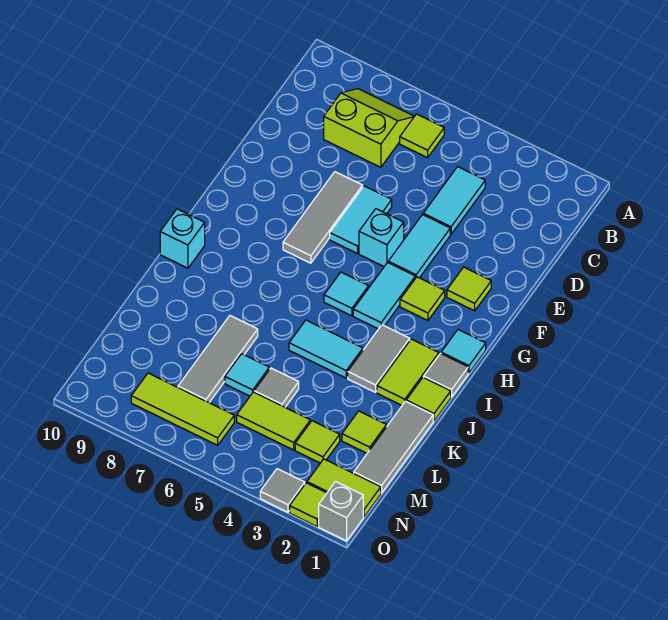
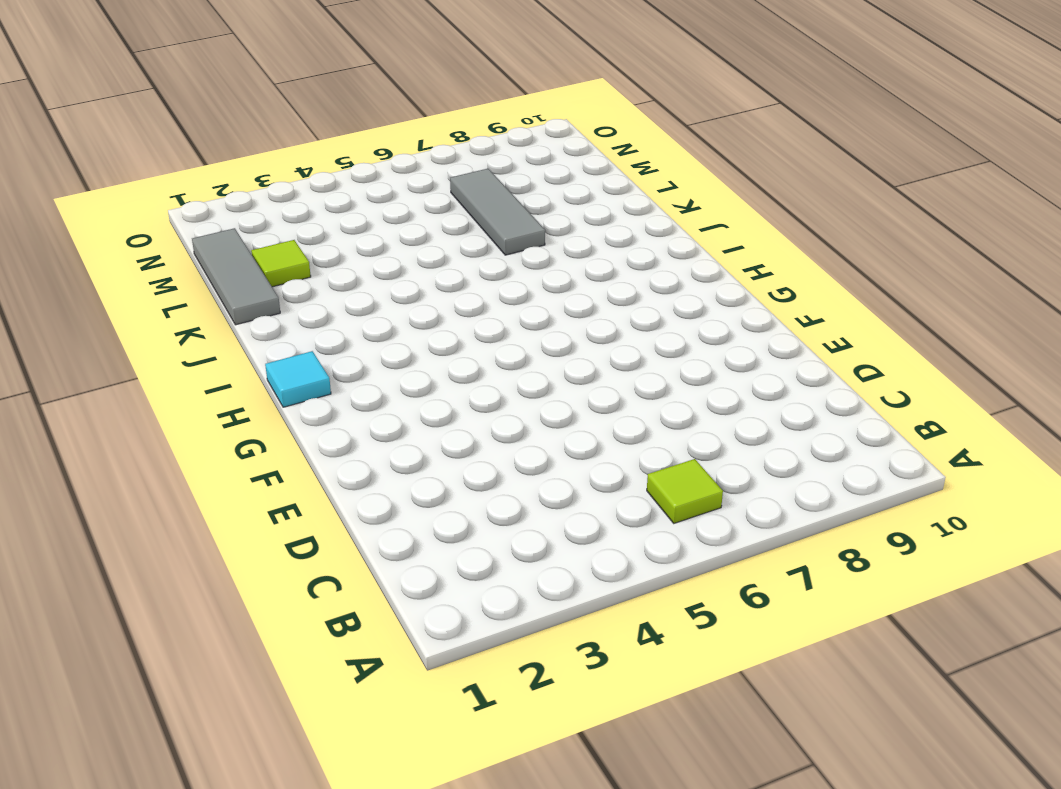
none -> lime slope B7:C8 level 1 top C
none -> cyan tile C4:D4 level 1
none -> cyan tile E4:F4 level 1
none -> cyan tile E6:F6 level 1

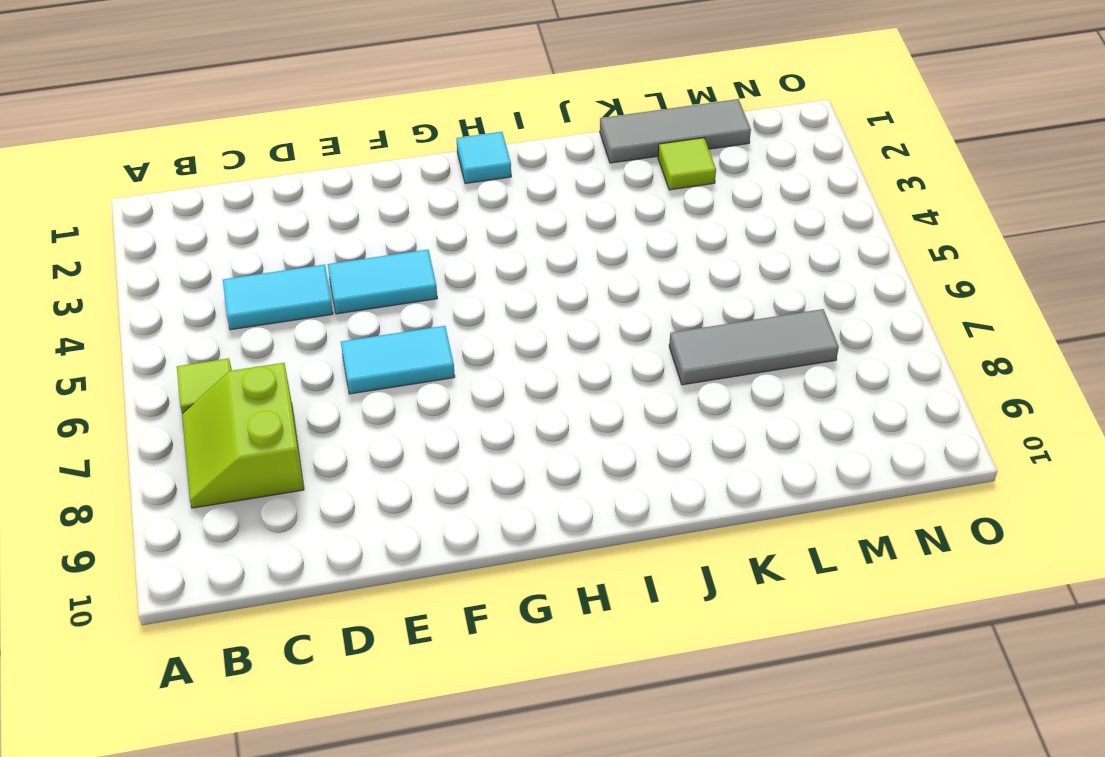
none -> grey tile E7:G7 level 1
none -> lime tile F2 level 1
none -> cyan brick F5 level 1
none -> lime tile G3 level 1

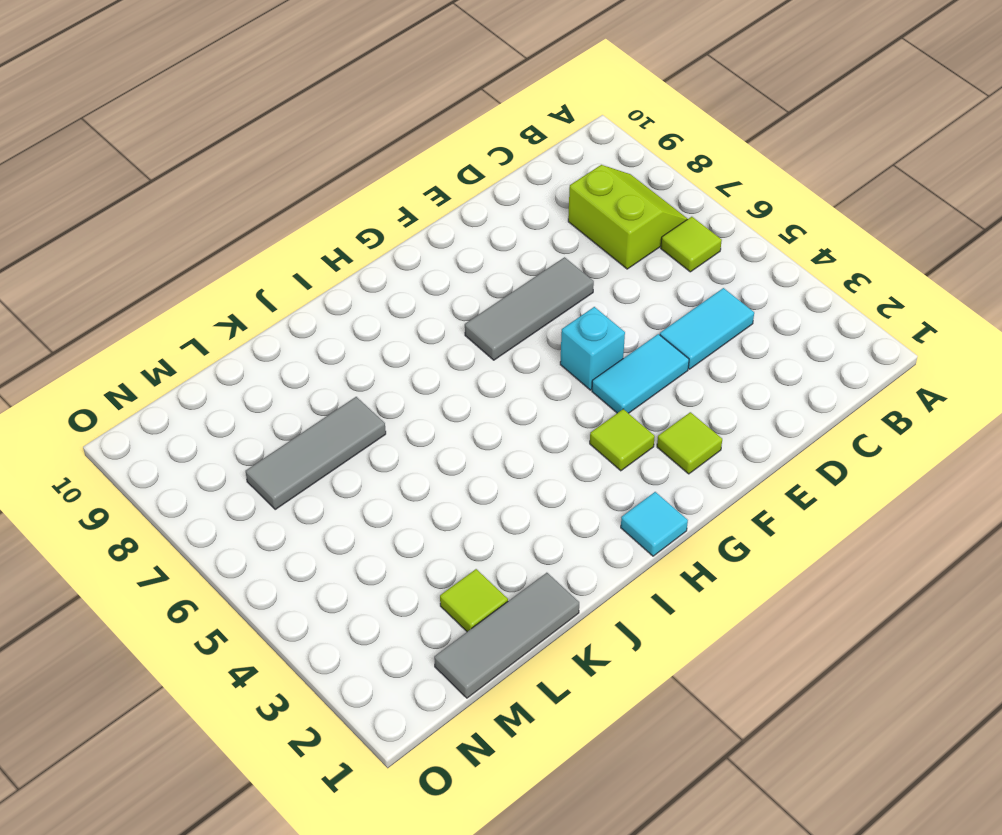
none -> cyan tile E6:F6 level 1
none -> cyan tile G4:H4 level 1
none -> cyan tile H5 level 1
none -> grey tile I1 level 1

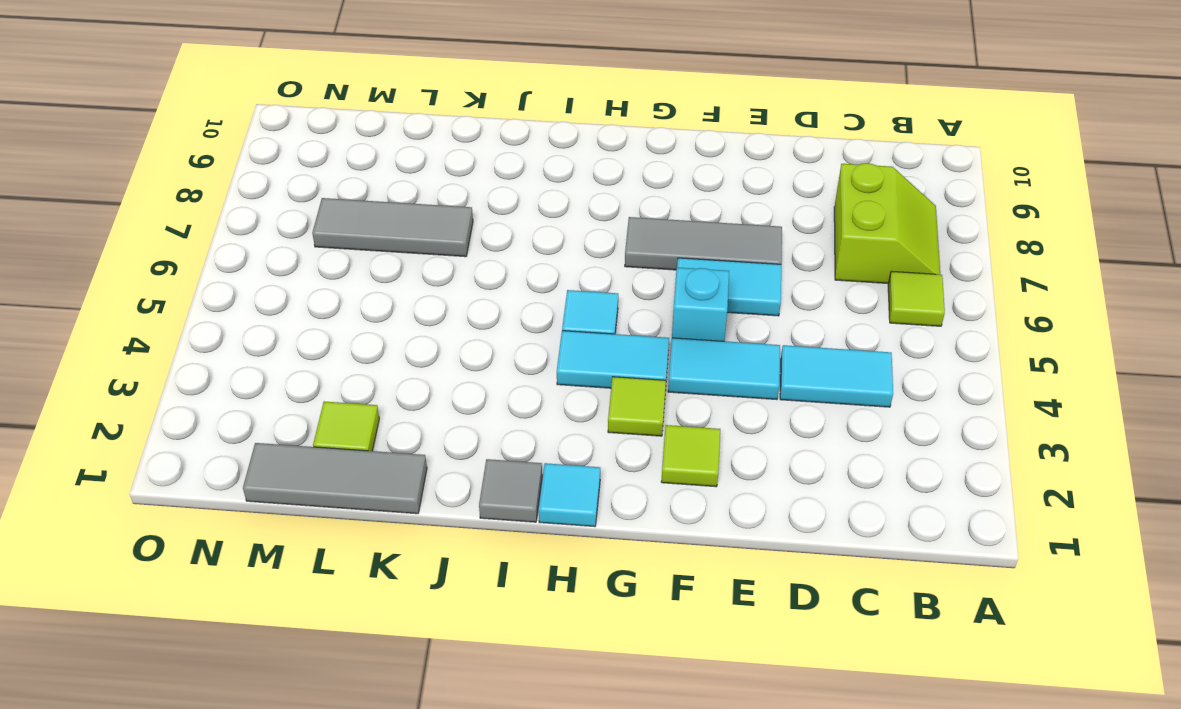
none -> lime tile I2:J2 level 1
none -> grey tile I3:J3 level 1
none -> cyan brick I10 level 1
none -> lime tile J1 level 1

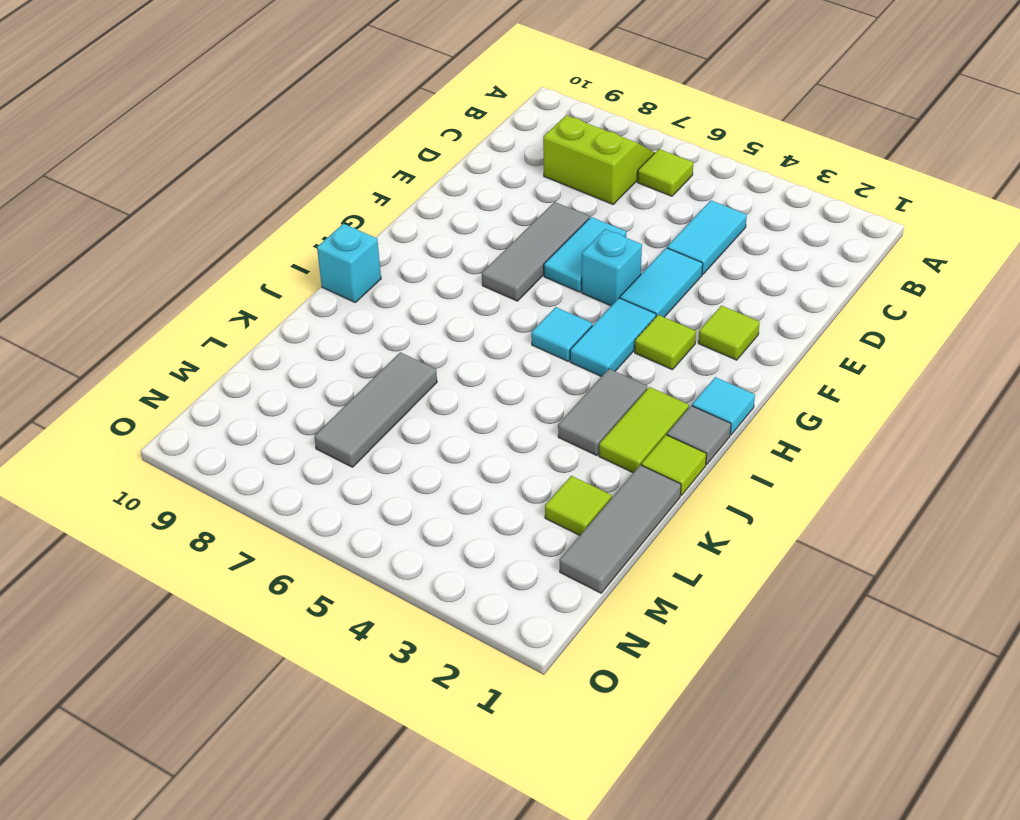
none -> cyan tile J4:J5 level 1
none -> grey tile L5 level 1
none -> cyan tile L6 level 1
none -> lime tile M3 level 1

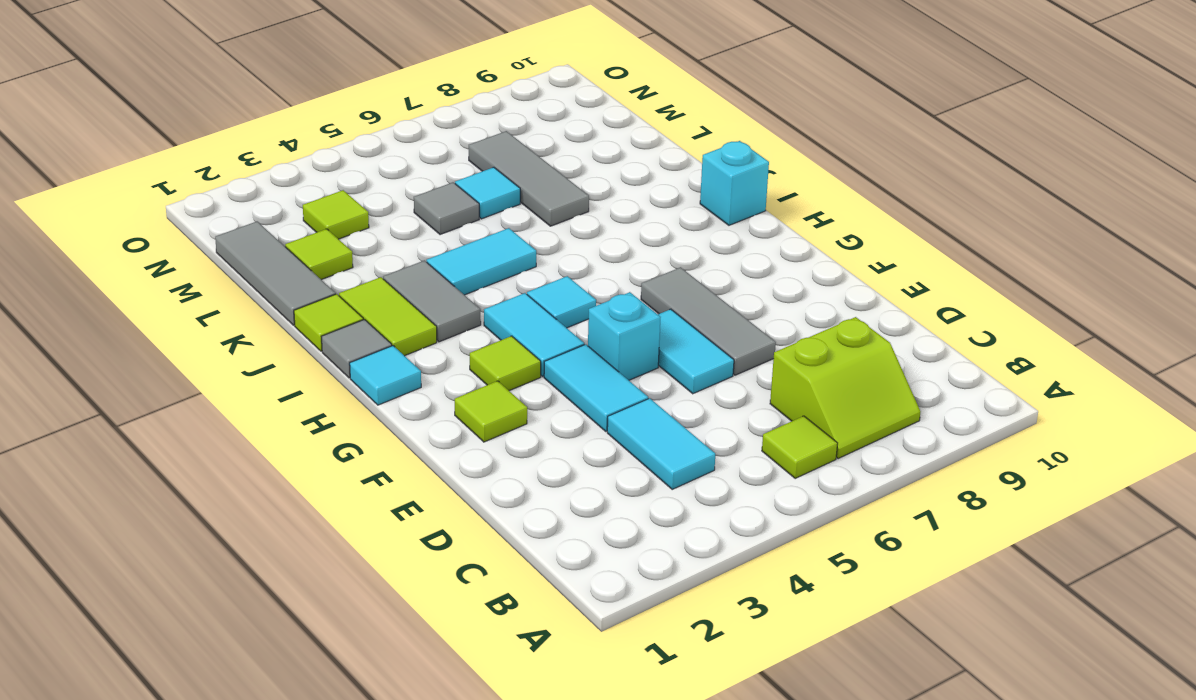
none -> lime tile M4:M5 level 1
none -> lime tile N1:N2 level 1
none -> lime tile N6:N8 level 1
none -> grey brick O1 level 1

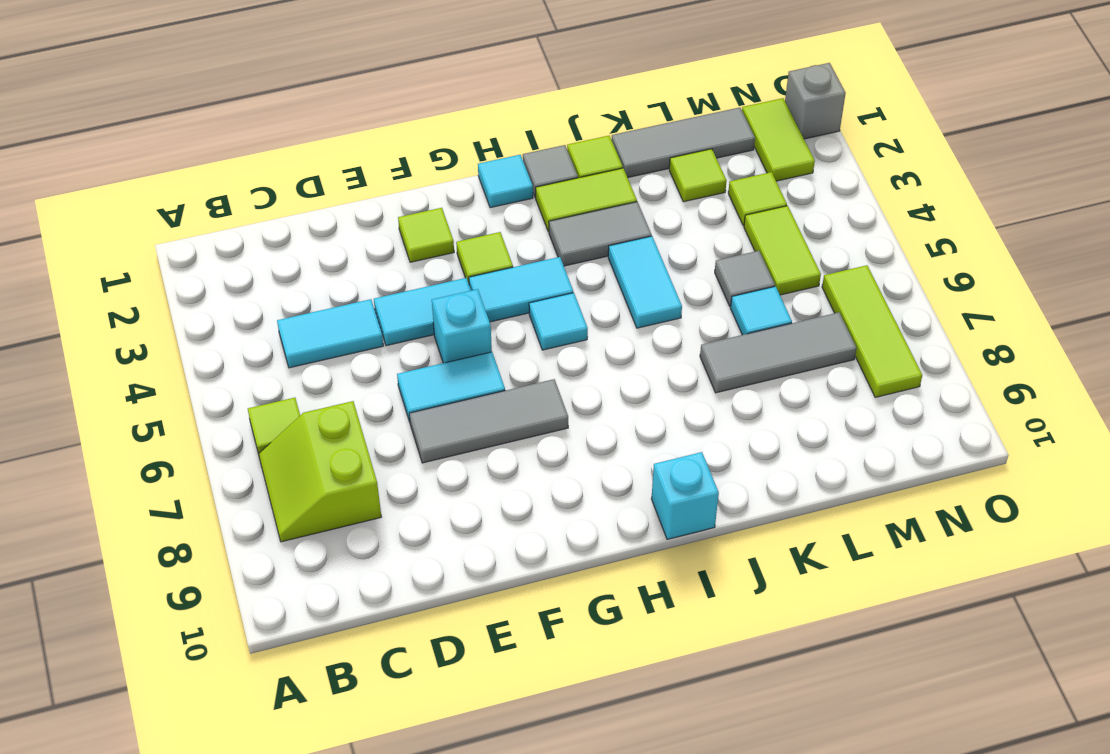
none -> lime tile O2 level 1
none -> grey tile O3 level 1

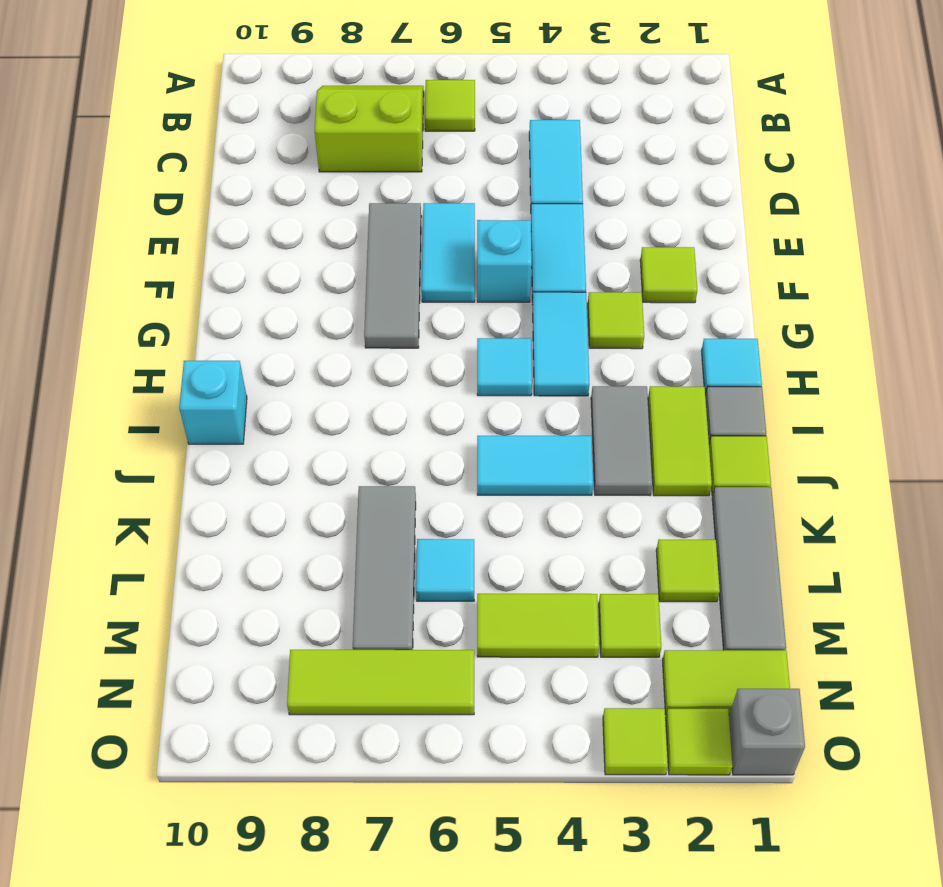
lime tile O3 level 1 -> grey tile O3 level 1
none -> grey tile L5 level 1

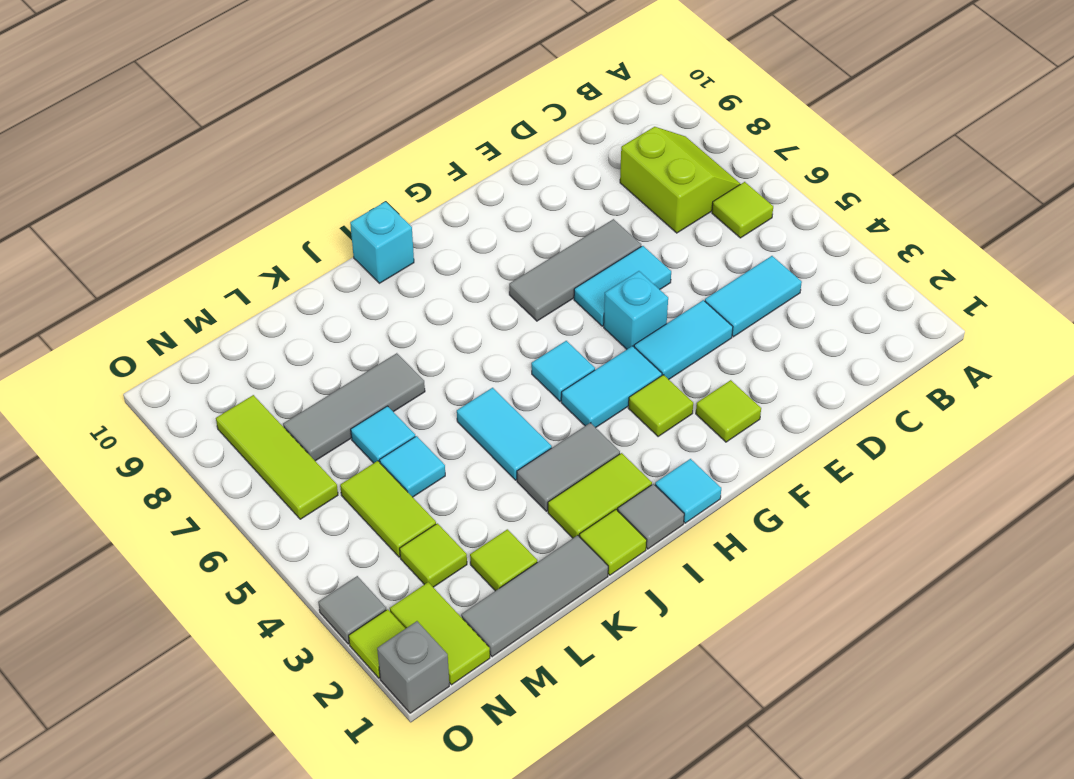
cyan tile L5 level 1 -> grey tile L5 level 1

